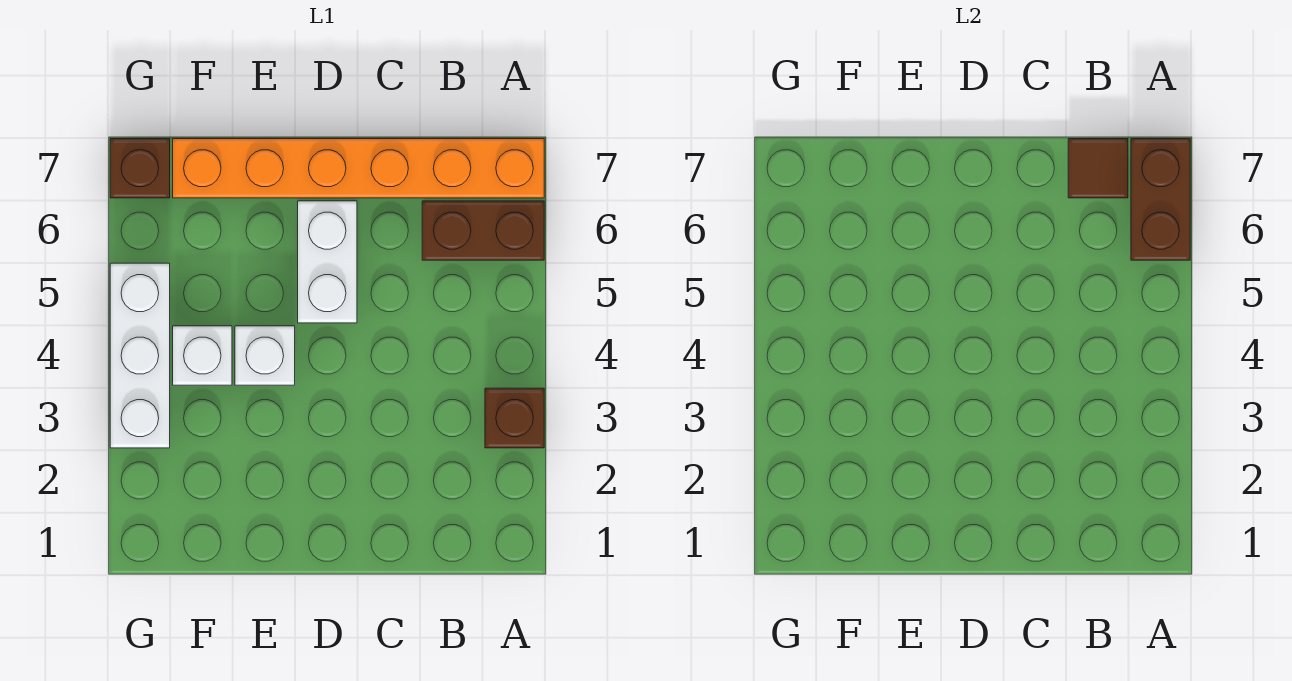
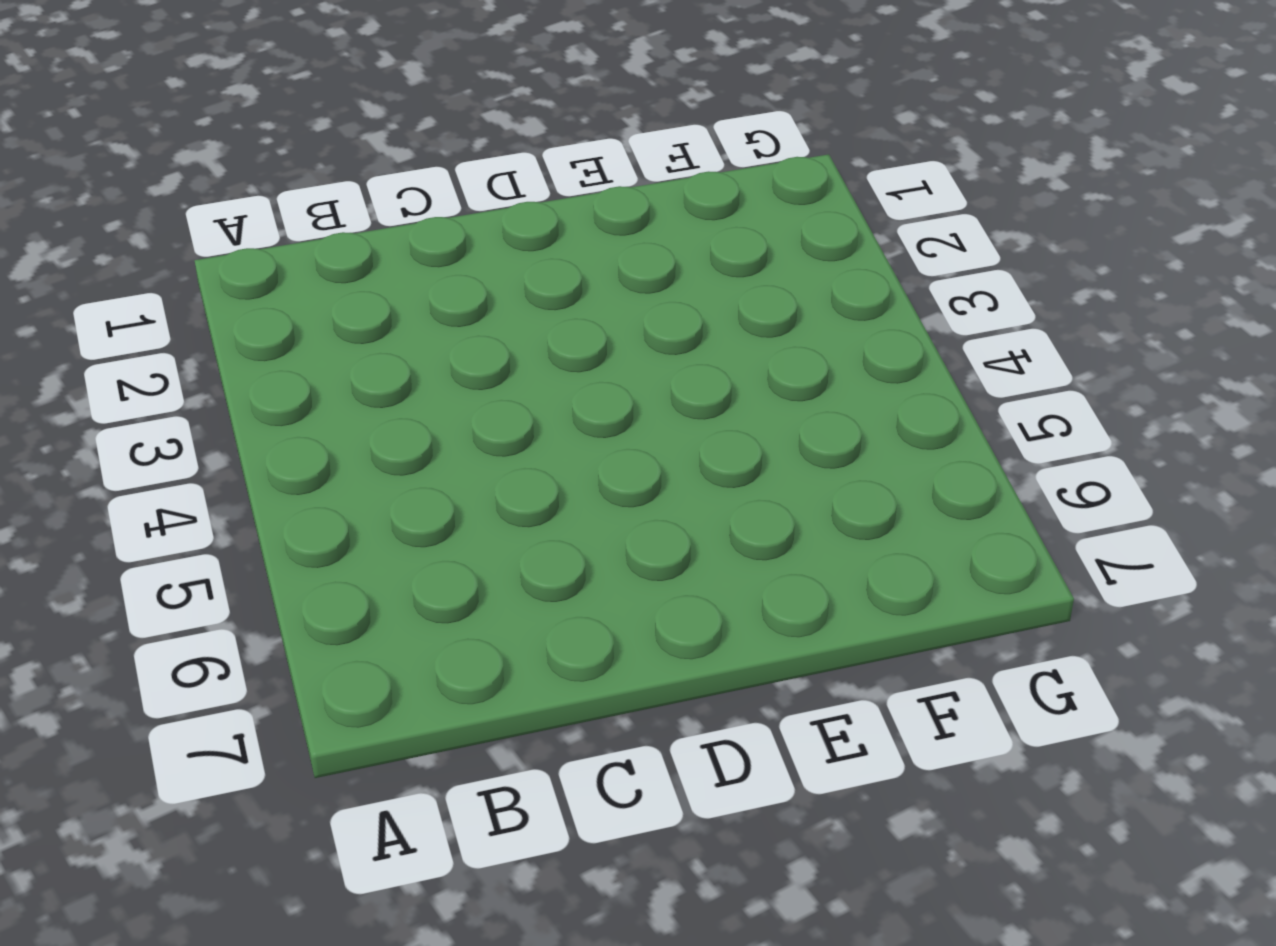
none -> brown brick A3 level 1
none -> brown brick A6:B6 level 1

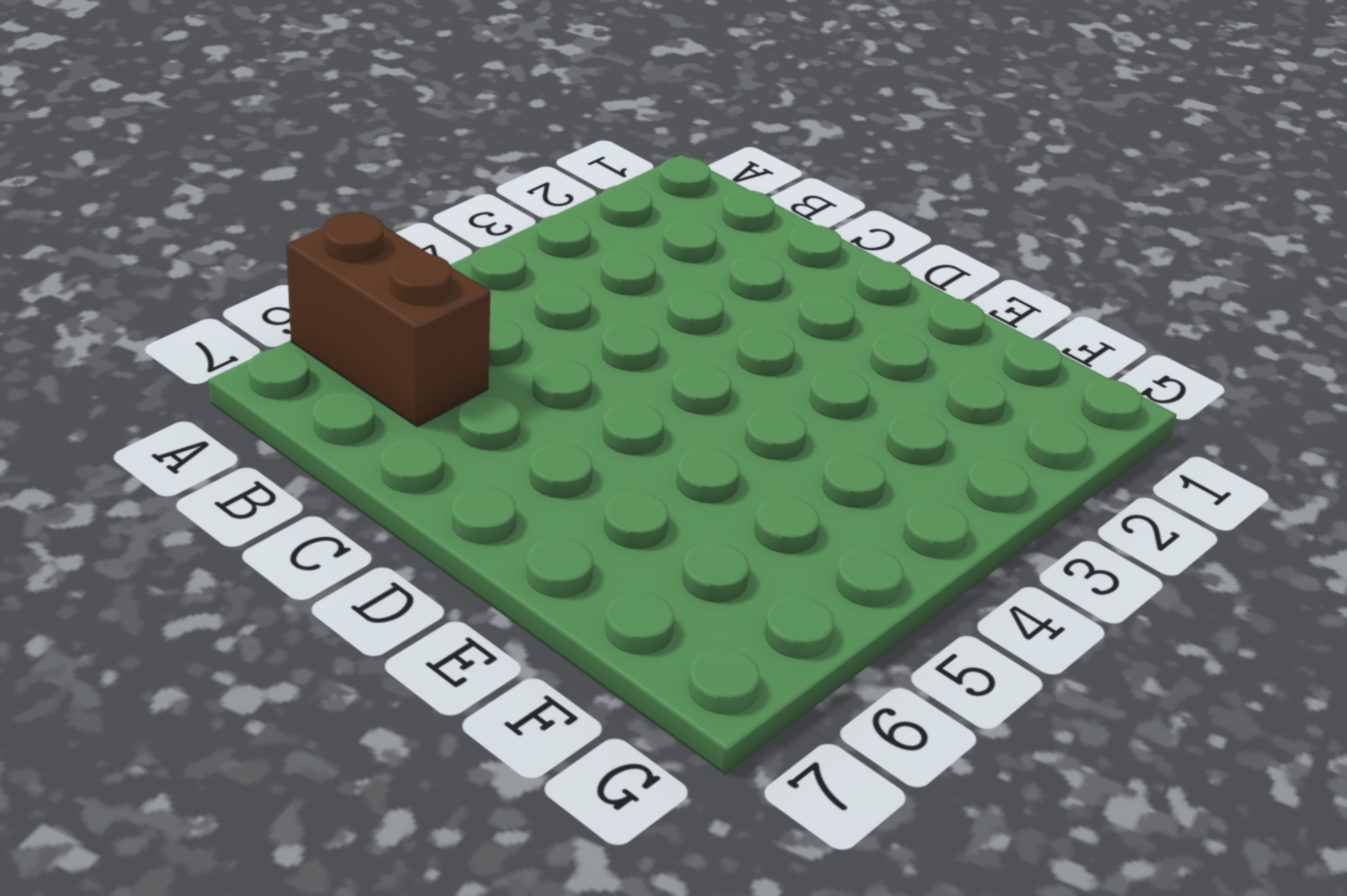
none -> brown brick A3 level 1
none -> orange brick A7:F7 level 1

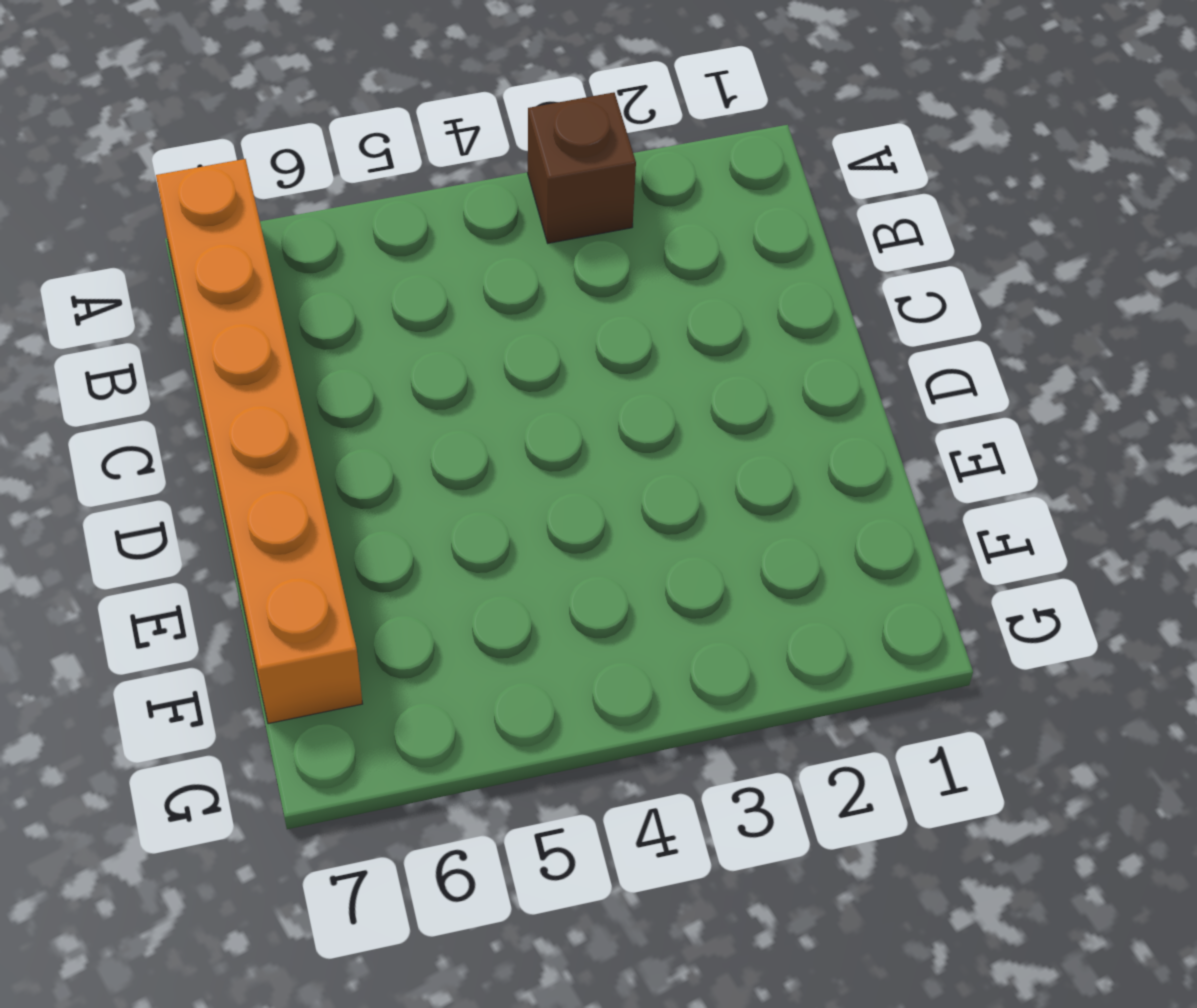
none -> brown brick A6:B6 level 1
none -> white brick D5:D6 level 1

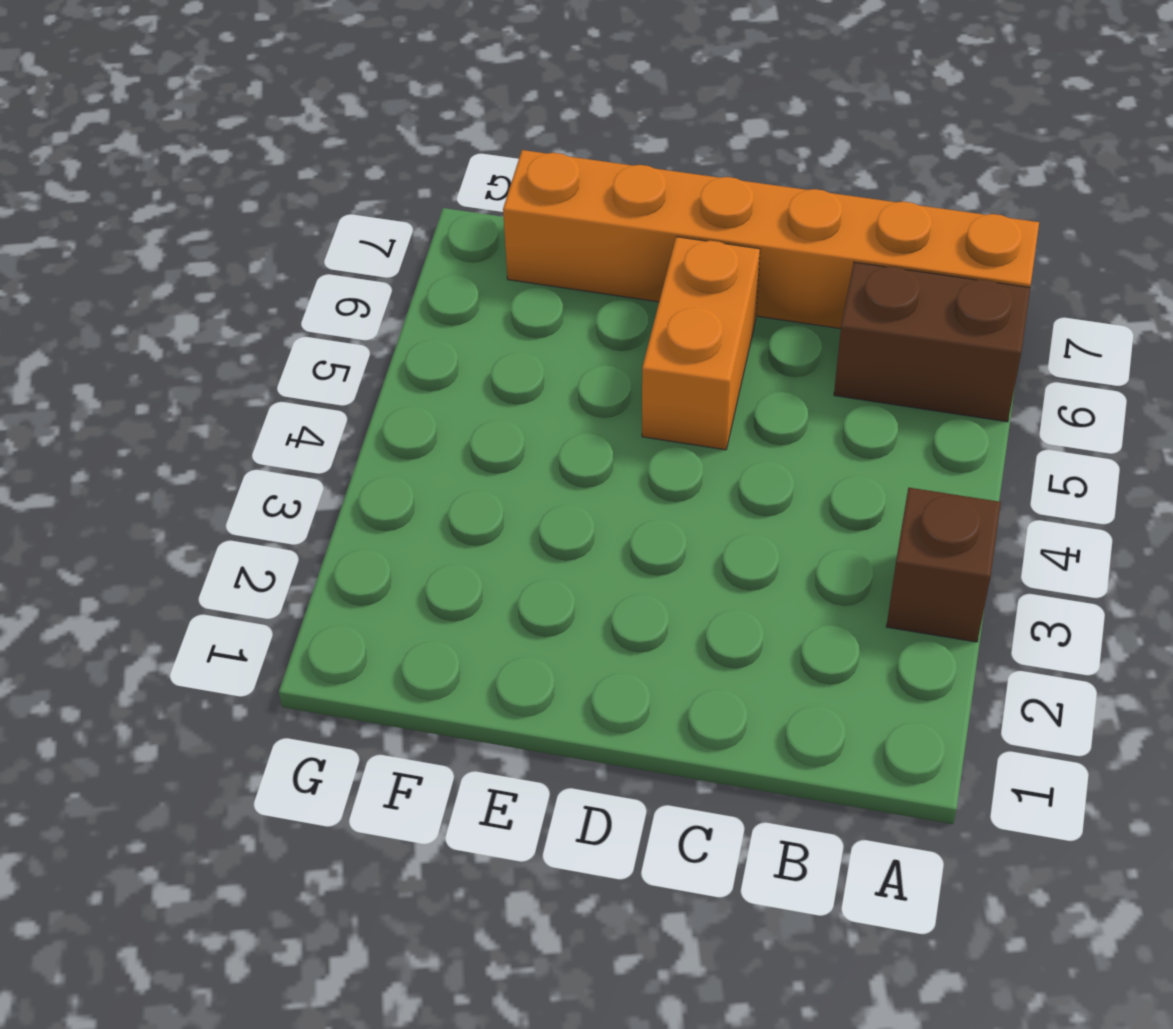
orange brick D5:D6 level 1 -> white brick D5:D6 level 1
none -> white brick E4 level 1
none -> white brick F4 level 1

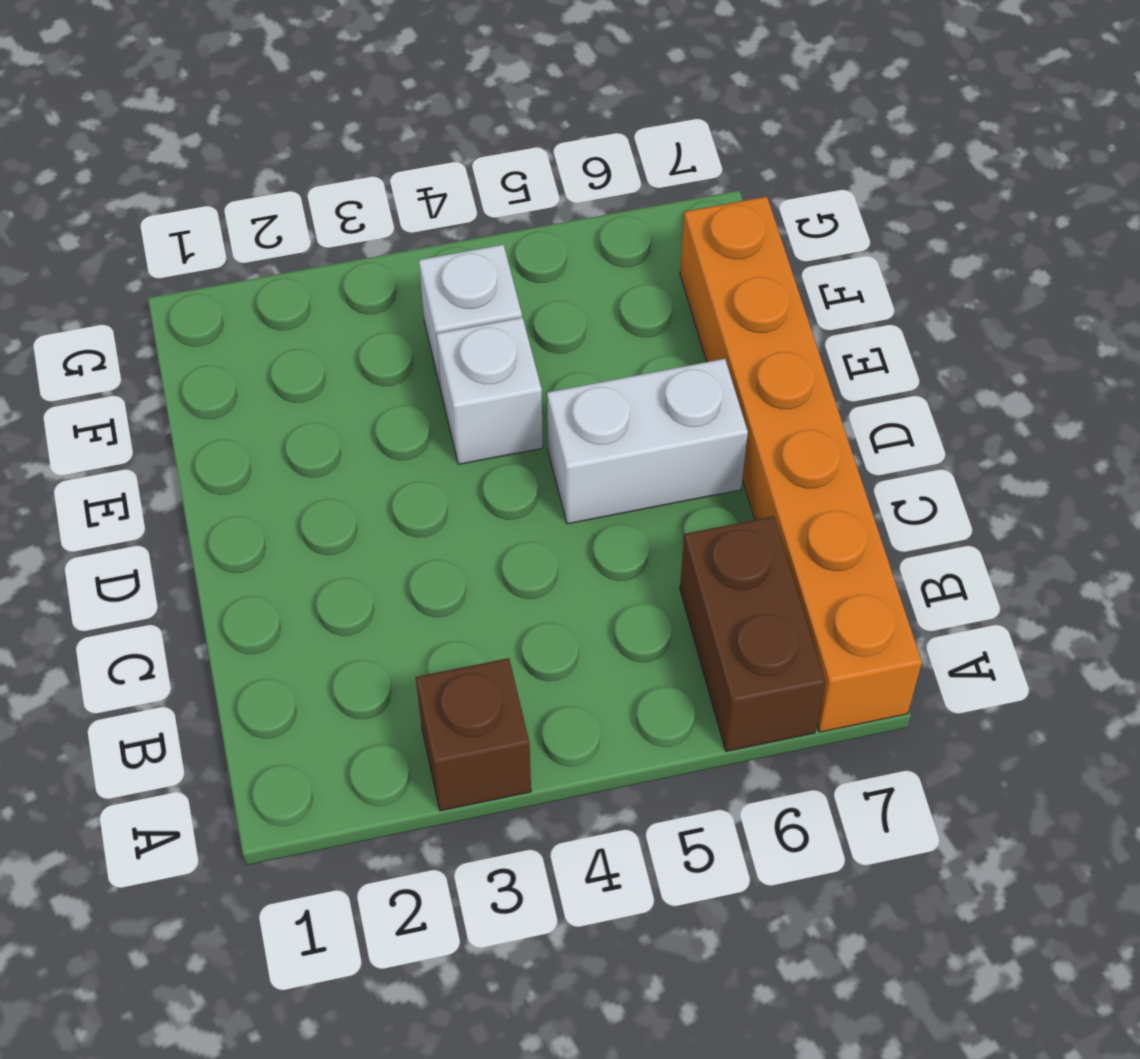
none -> white brick G3:G5 level 1
none -> brown brick G7 level 1

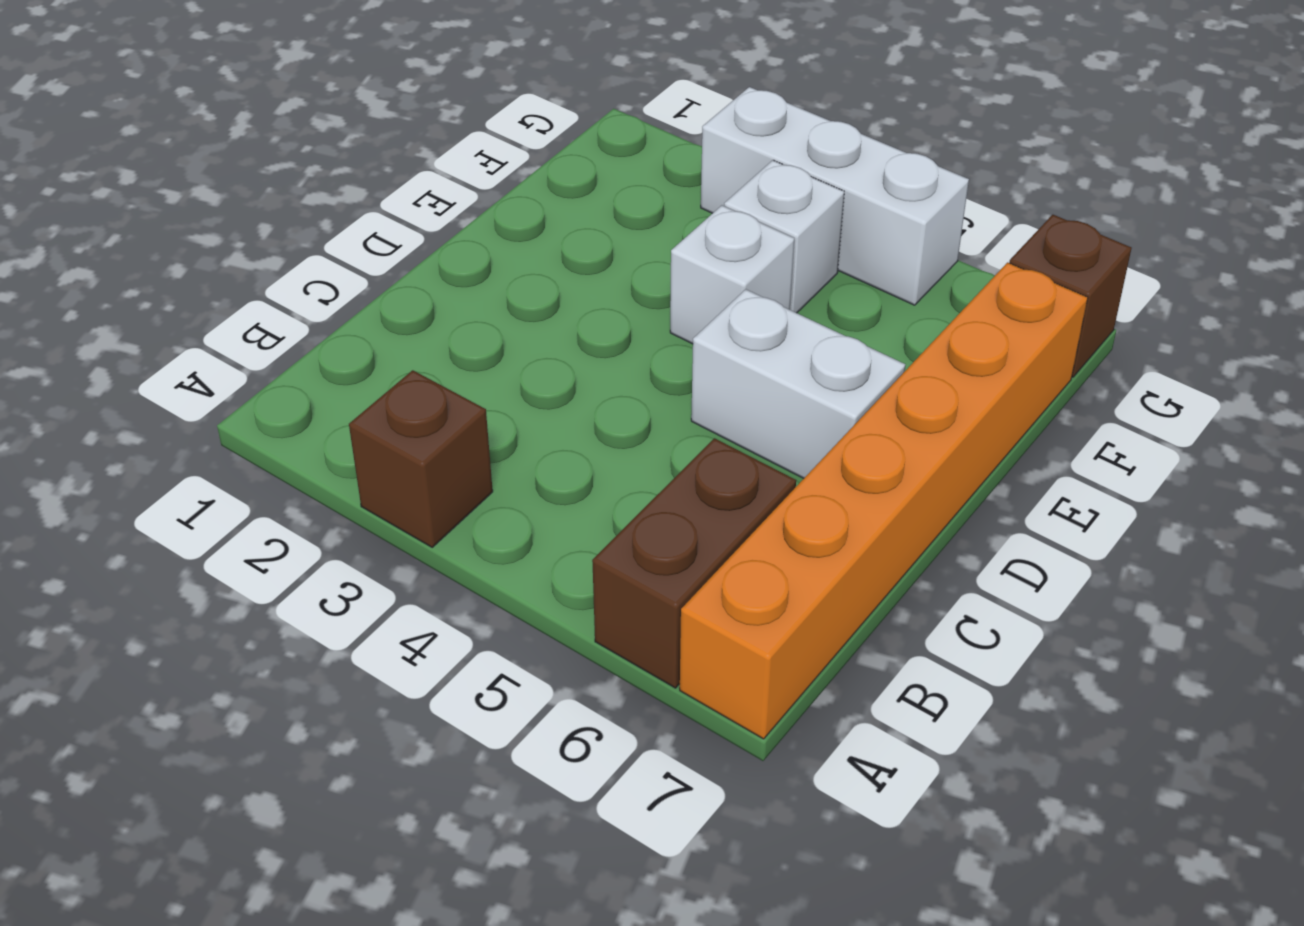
none -> brown brick A6:A7 level 2
none -> brown tile B7 level 2

